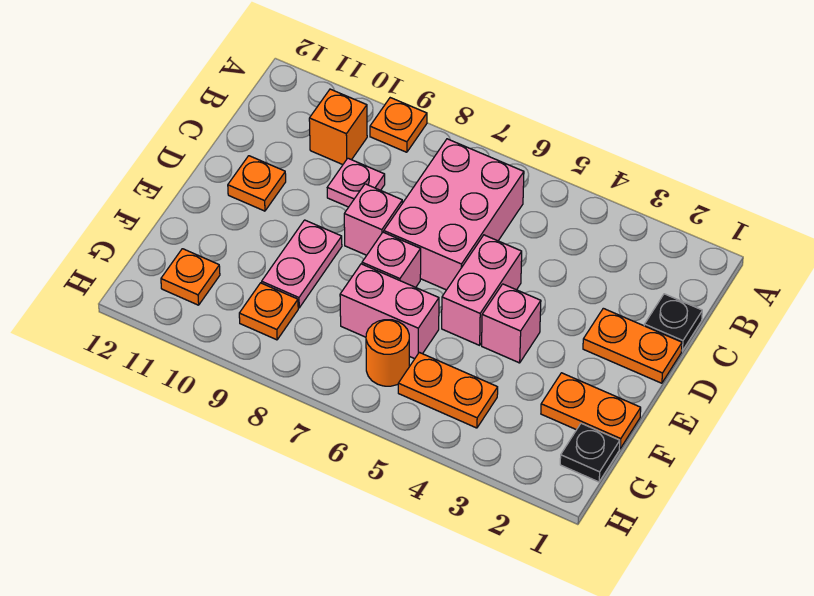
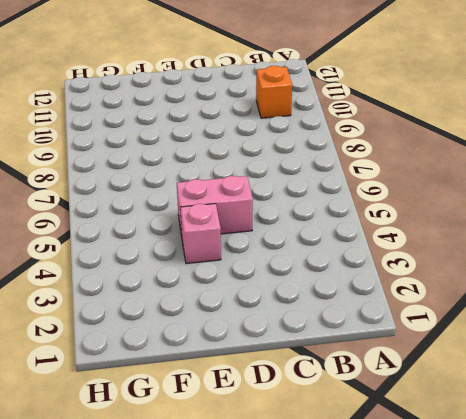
none -> orange plate A9 level 1
none -> pink brick B6:D7 level 1
none -> black plate C1 level 1

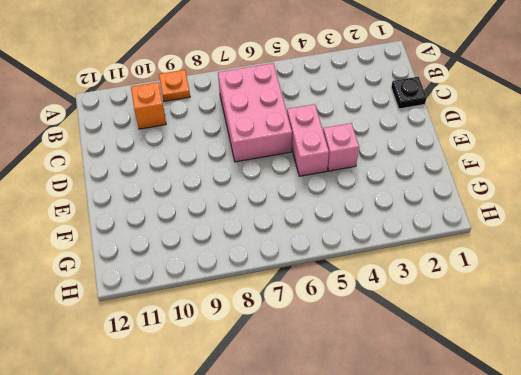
none -> pink plate C9 level 1
none -> orange plate D1:D2 level 1
none -> pink brick D8 level 1

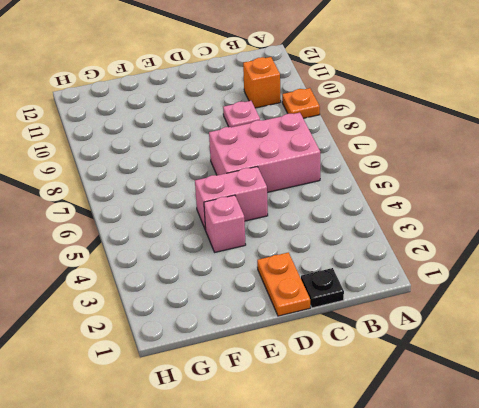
none -> pink brick D8 level 1
none -> orange plate D11 level 1
none -> pink brick E7 level 1

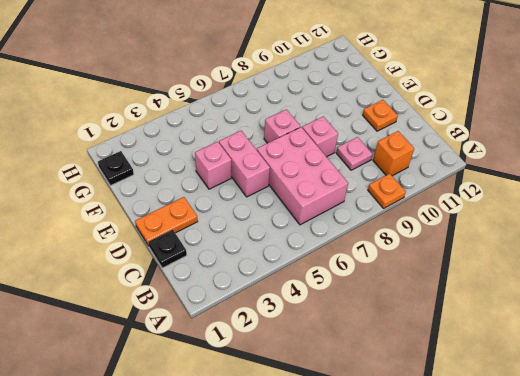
none -> pink plate E9:F9 level 1
none -> orange plate F1:F2 level 1
none -> pink brick F6:F7 level 1

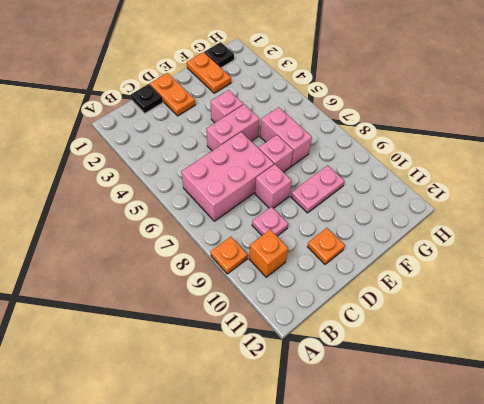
none -> orange plate G4:G5 level 1
none -> orange round brick G6 level 1
none -> orange plate G9 level 1

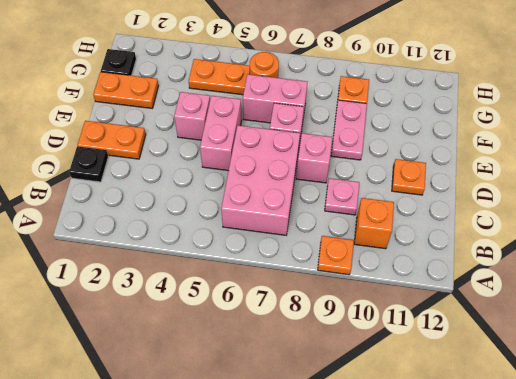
none -> orange plate G11 level 1

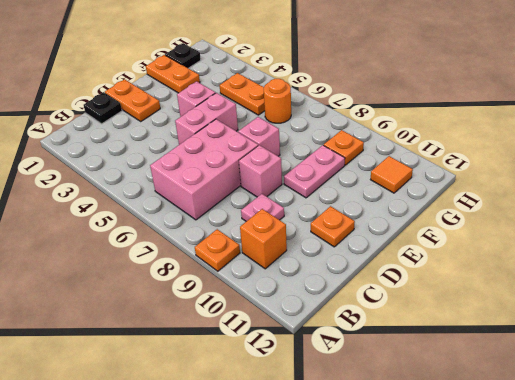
orange tile G11 level 1 -> orange plate G11 level 1
none -> pink brick F6:F7 level 1

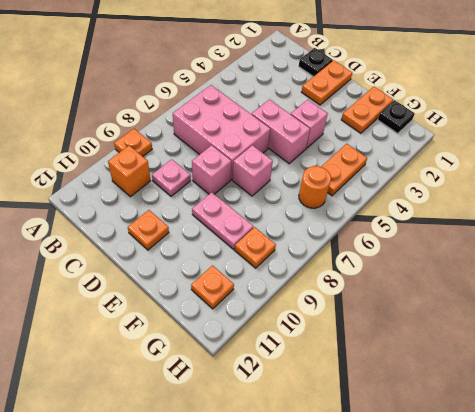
none -> pink brick F6:F7 level 1

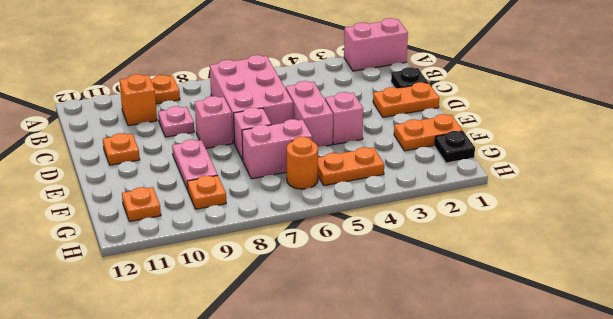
pink brick A1:A2 level 1 -> none

